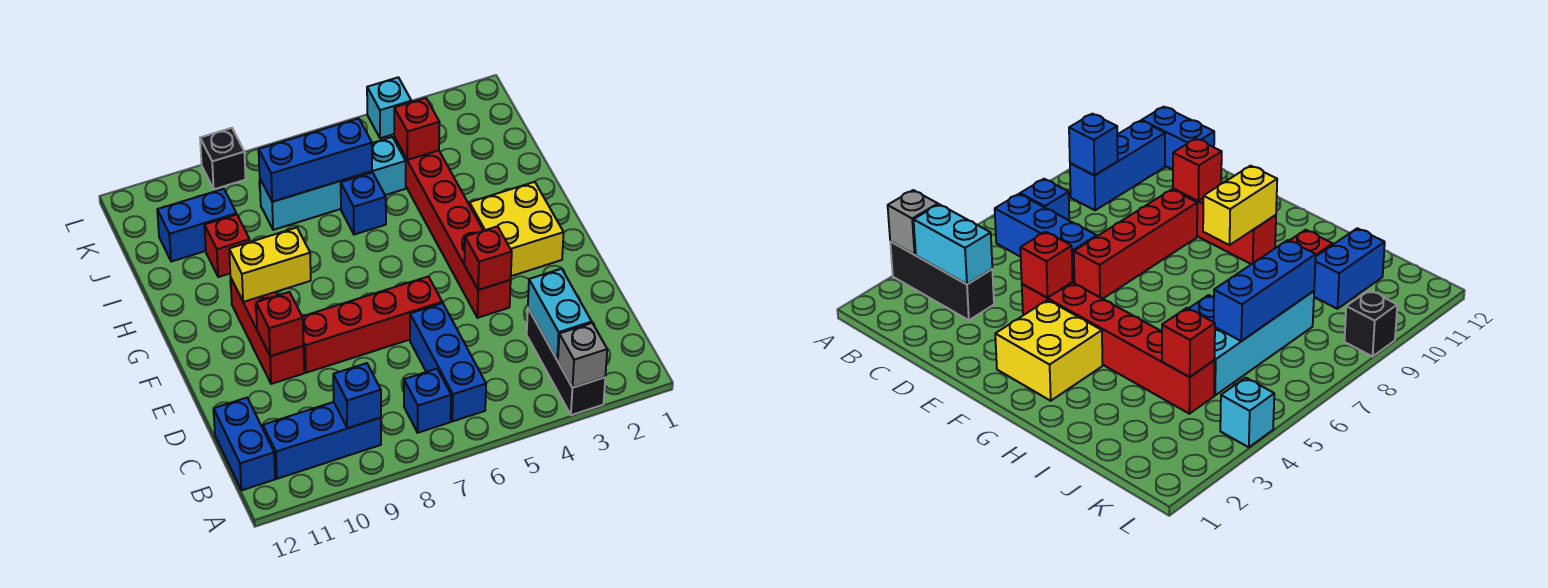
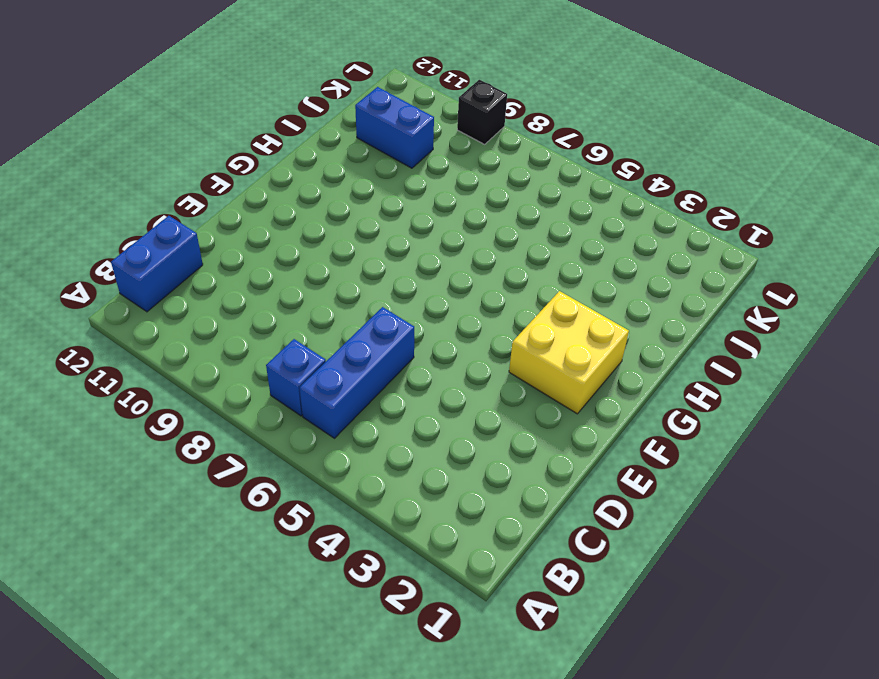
none -> black brick A3:C3 level 1
none -> blue brick B9:B11 level 1
none -> red brick E4:J4 level 1

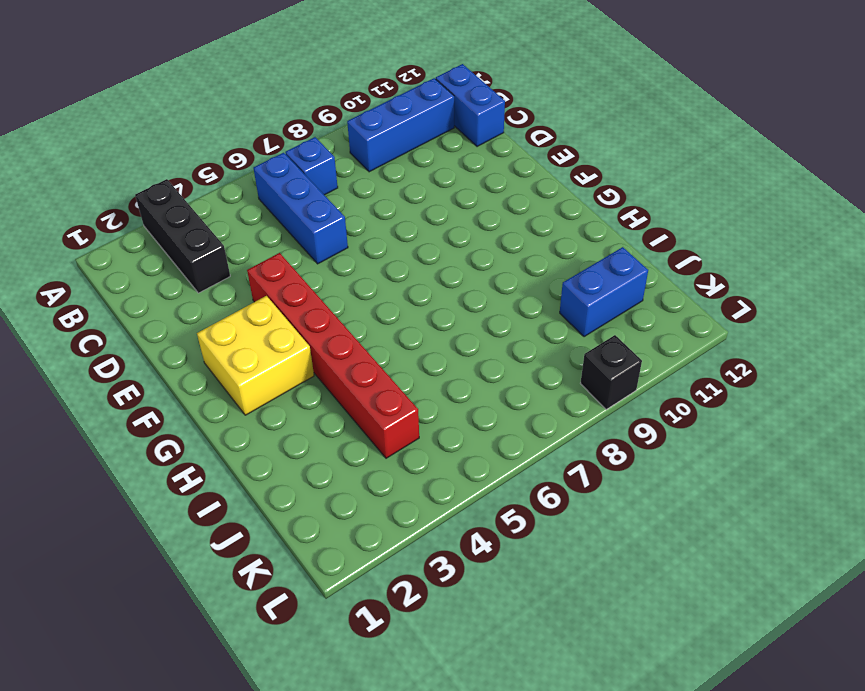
none -> red brick E6:E9 level 1
none -> red brick E10:G10 level 1
none -> blue brick I6 level 1

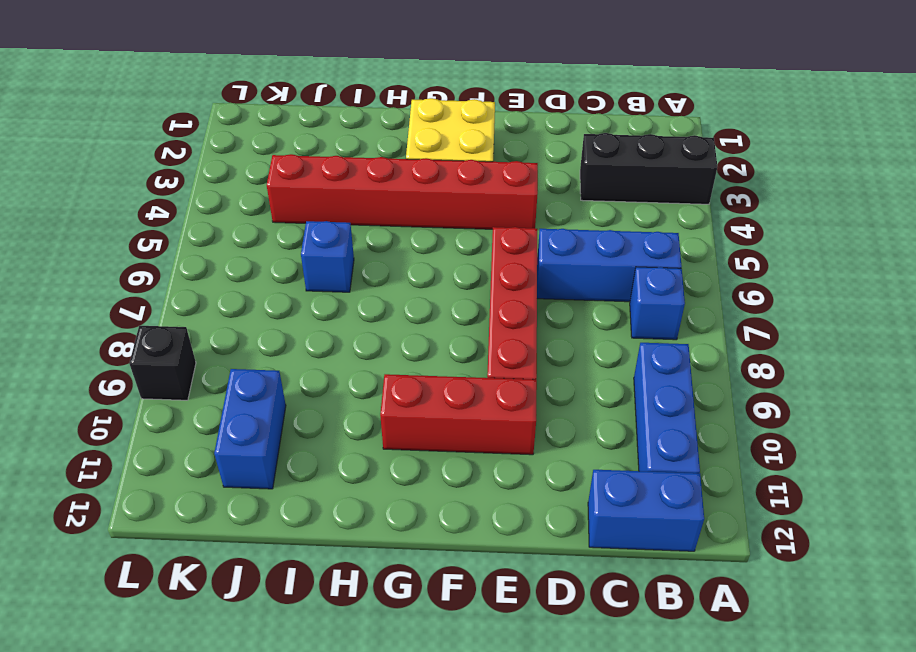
none -> red brick I10 level 1
none -> cyan brick J5:J8 level 1
none -> cyan brick L4 level 1

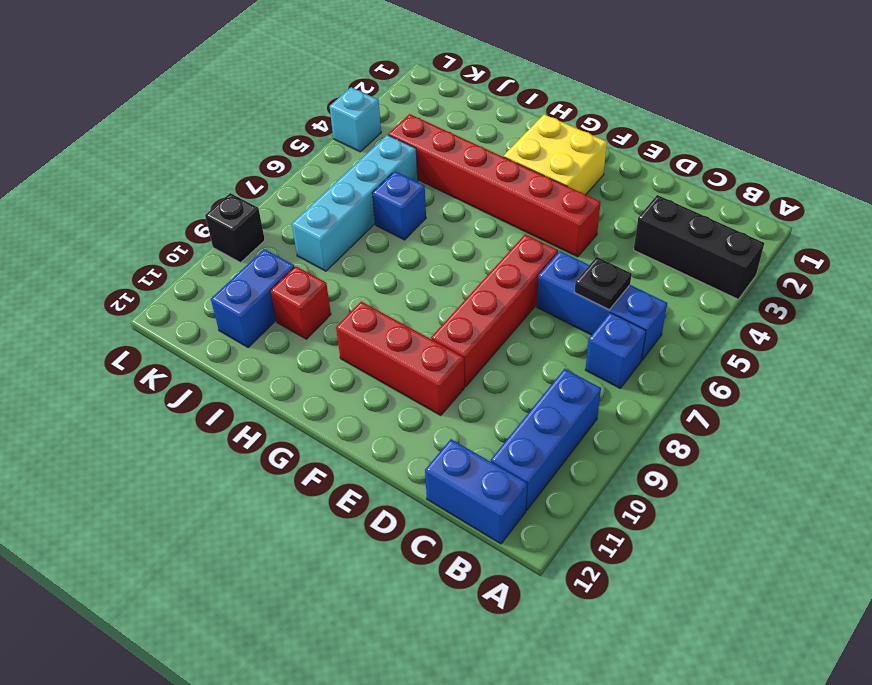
black plate C6 level 2 -> none
none -> grey brick A3 level 2
none -> cyan brick B3:C3 level 2
none -> blue brick B9 level 2

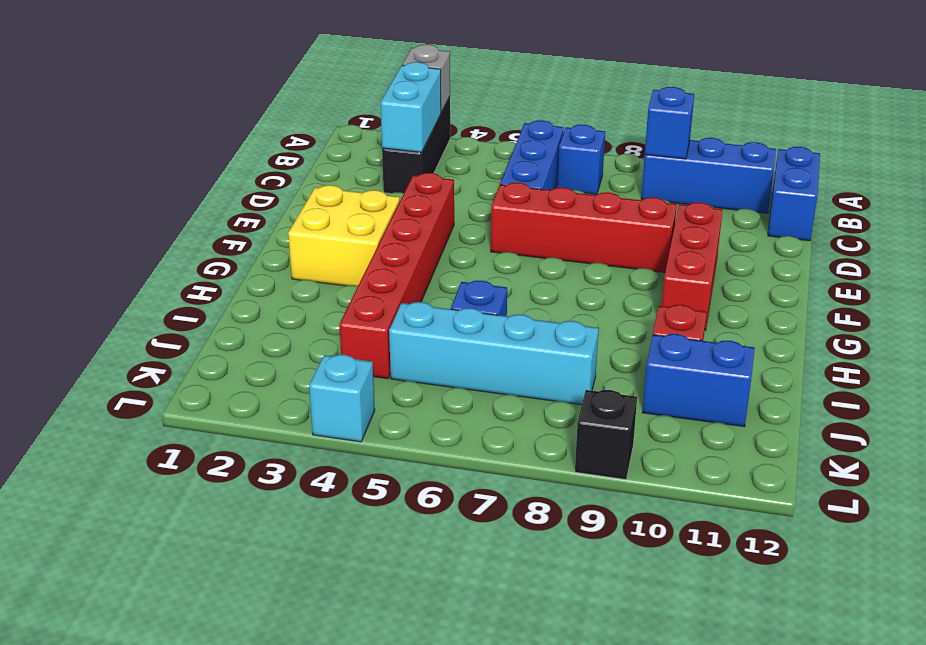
none -> red brick E4 level 2
none -> red brick E10 level 2
none -> yellow brick G9:G10 level 2

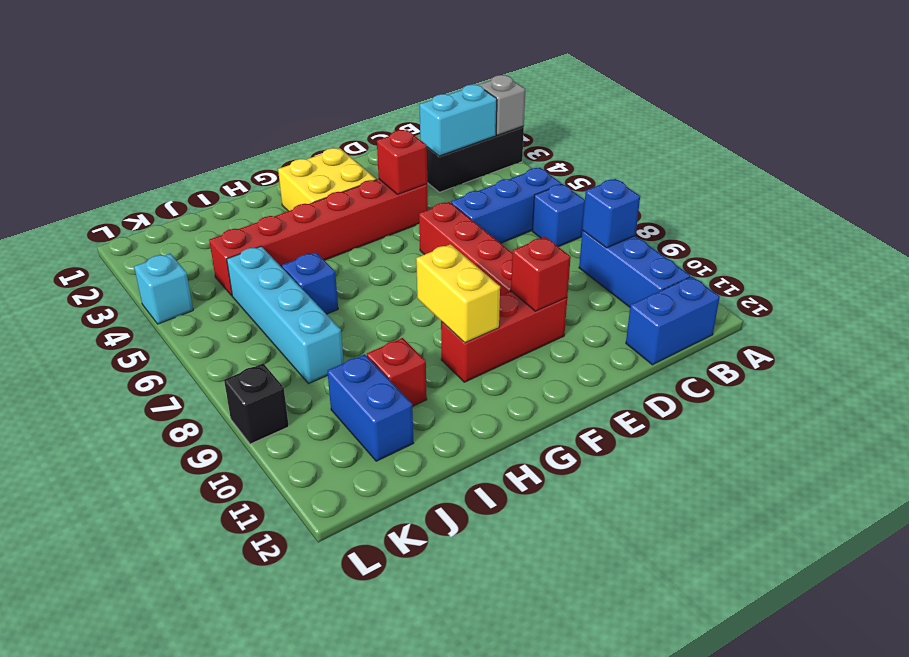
none -> red brick J4 level 2
none -> blue brick J6:J8 level 2

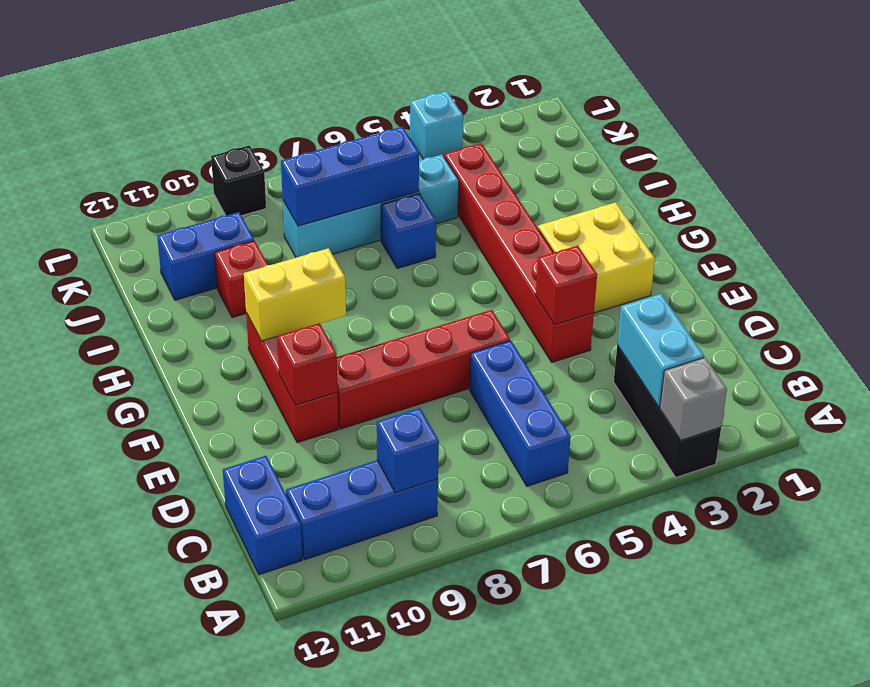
none -> blue brick B7 level 1
none -> red brick J4 level 2

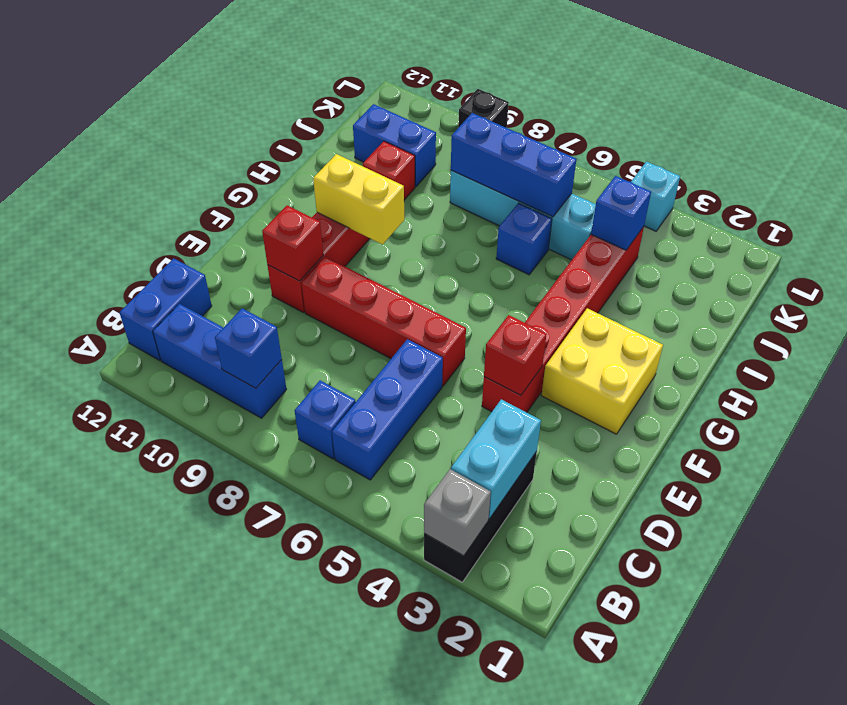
blue brick J4 level 2 -> red brick J4 level 2

